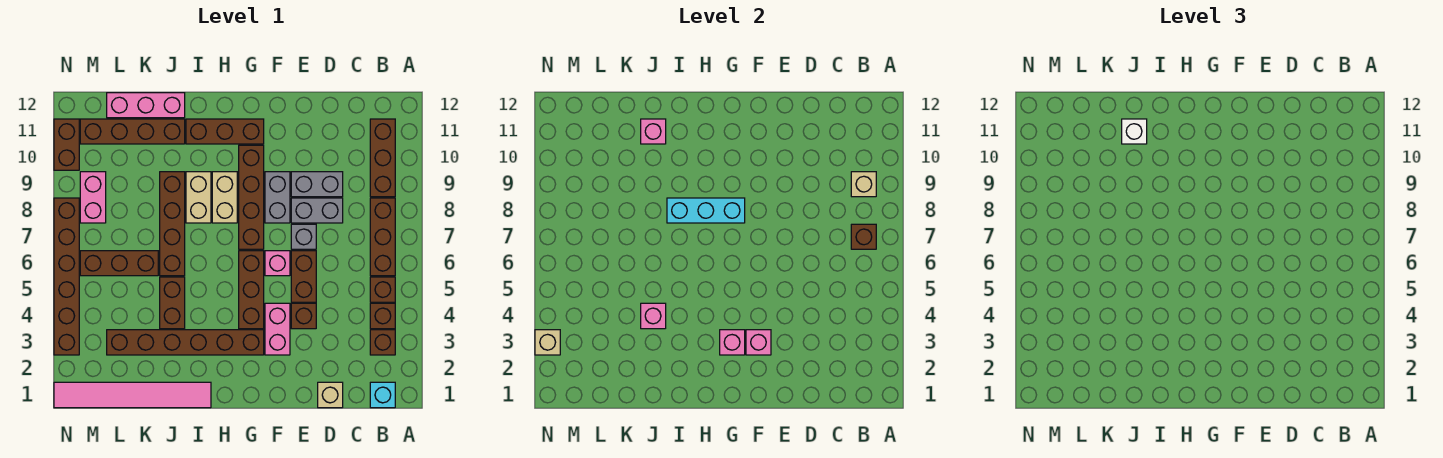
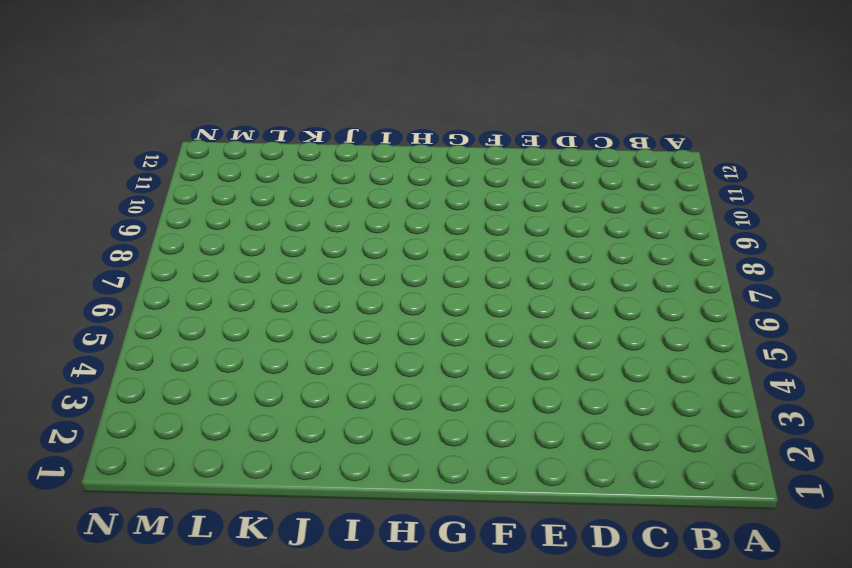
none -> cyan brick B1 level 1
none -> brown brick B3 level 1
none -> brown brick B4 level 1
none -> brown brick B5 level 1

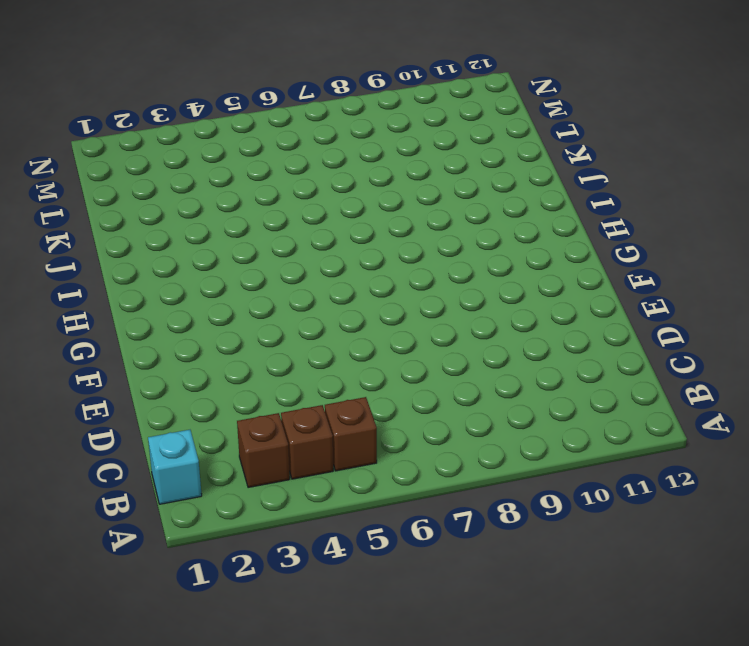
none -> brown brick B6:B8 level 1
none -> brown brick B9:B11 level 1
none -> tan brick D1 level 1
none -> grey brick D8:E8 level 1

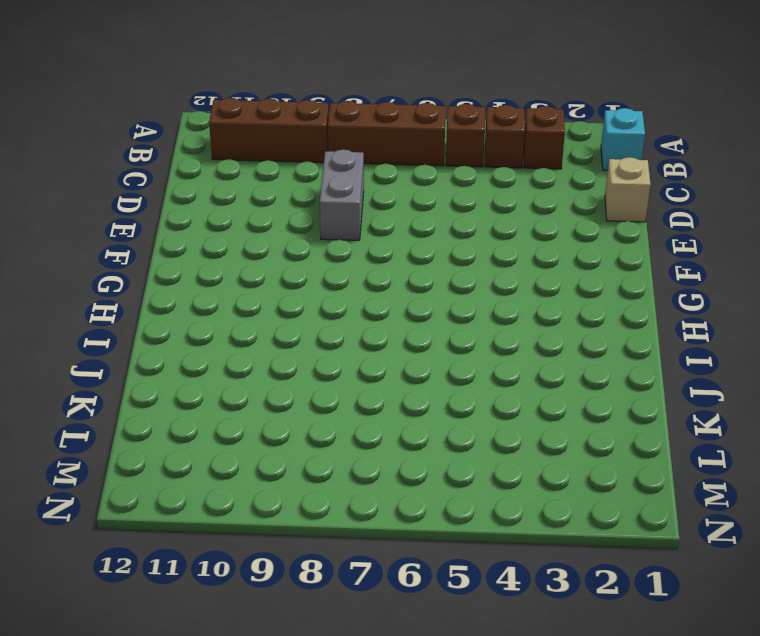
none -> grey brick D9:E9 level 1
none -> brown brick E4 level 1
none -> brown brick E5:E6 level 1
none -> grey brick E7 level 1

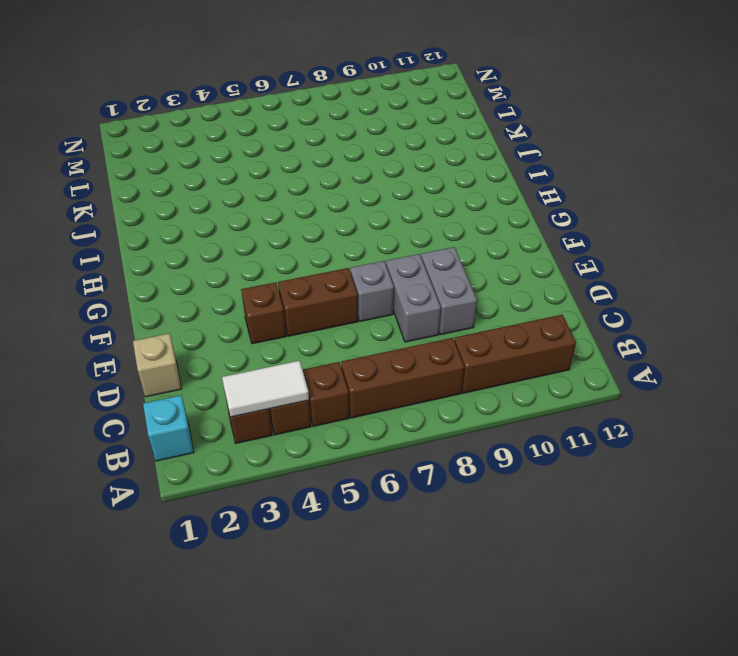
white tile B3:B4 level 2 -> none
none -> pink brick F3:F4 level 1
none -> pink brick F6 level 1
none -> grey brick F8:F9 level 1
none -> brown brick G3:L3 level 1

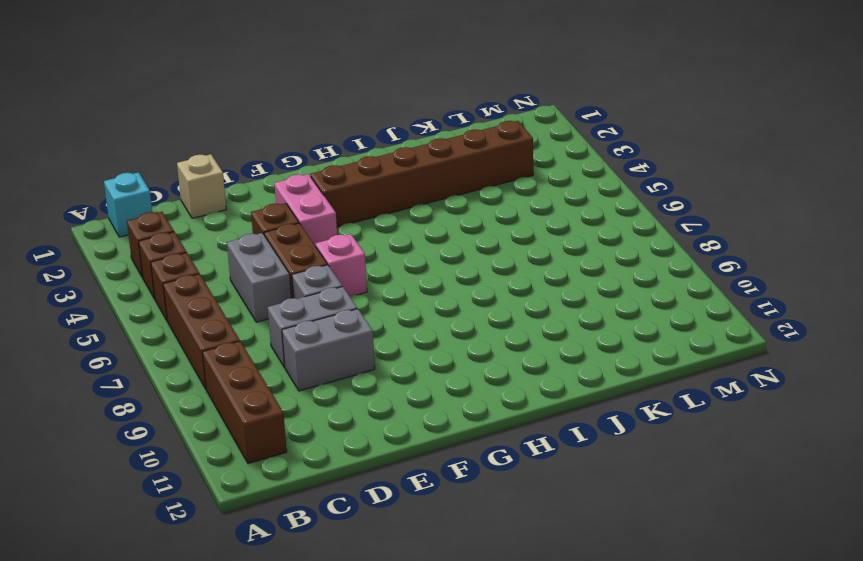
grey brick D5:D6 level 1 -> grey brick F8:F9 level 1
none -> brown brick G4:G6 level 1
none -> brown brick G7:G10 level 1
none -> brown brick G11:I11 level 1
none -> tan brick H8:H9 level 1

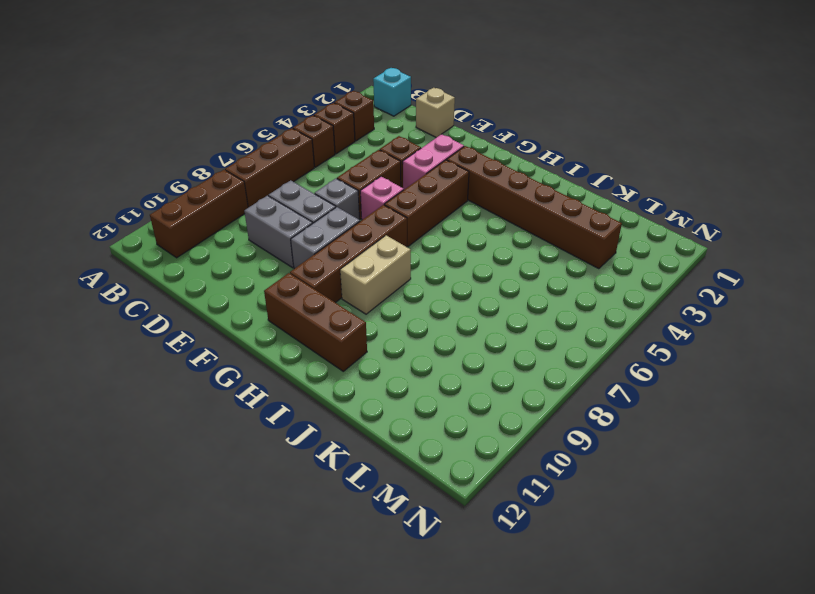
none -> pink tile I1:N1 level 1
none -> tan brick I8:I9 level 1
none -> brown brick J4:J5 level 1
none -> brown brick J6:J9 level 1

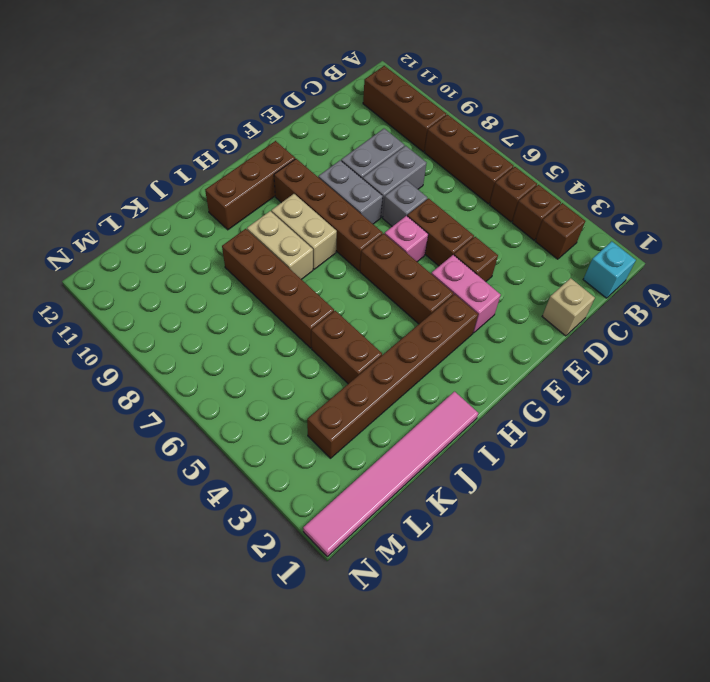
none -> brown brick J11:M11 level 1
none -> pink brick J12:L12 level 1
none -> brown brick K6:M6 level 1
none -> pink brick M8:M9 level 1

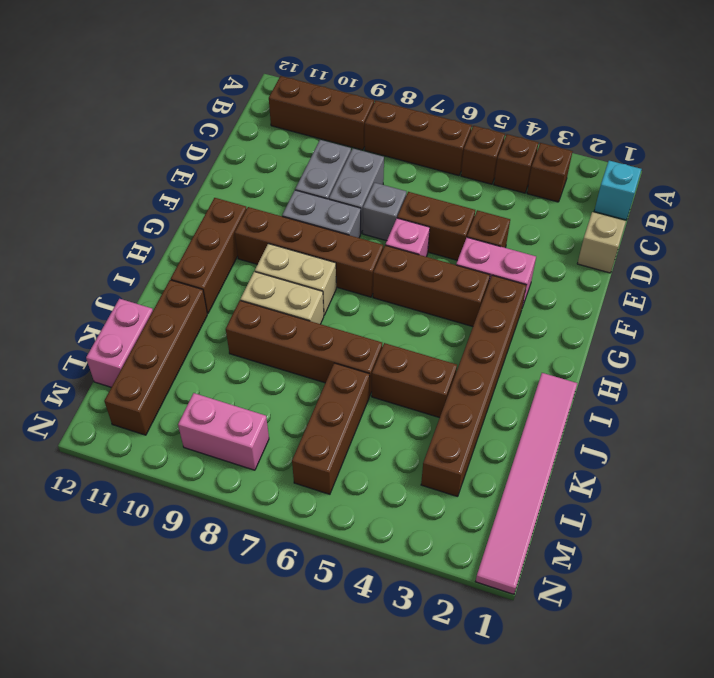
pink brick K12:L12 level 1 -> pink brick J12:L12 level 1
none -> brown brick N3:N8 level 1
none -> brown brick N10:N11 level 1
none -> brown brick B7 level 2
none -> tan brick B9 level 2

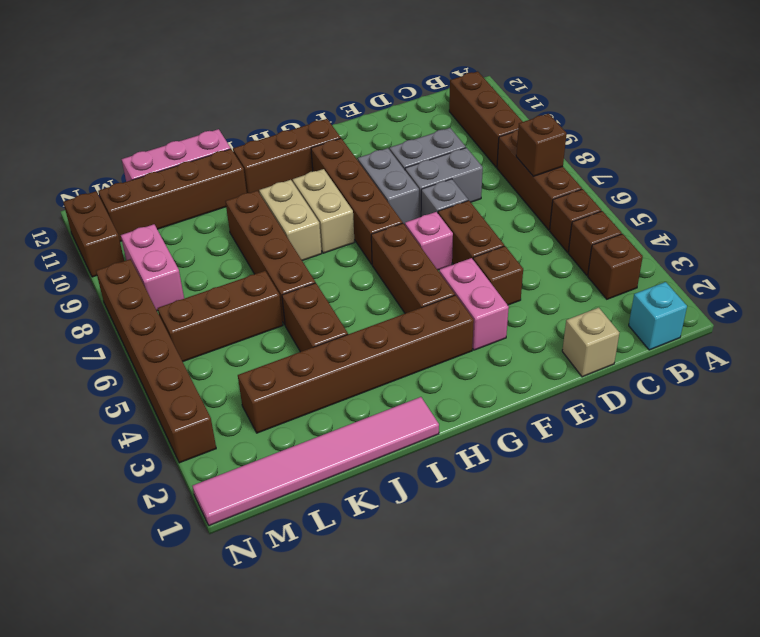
none -> tan brick B9 level 2
none -> pink brick F3 level 2
none -> pink brick G3 level 2
none -> cyan brick G8:I8 level 2

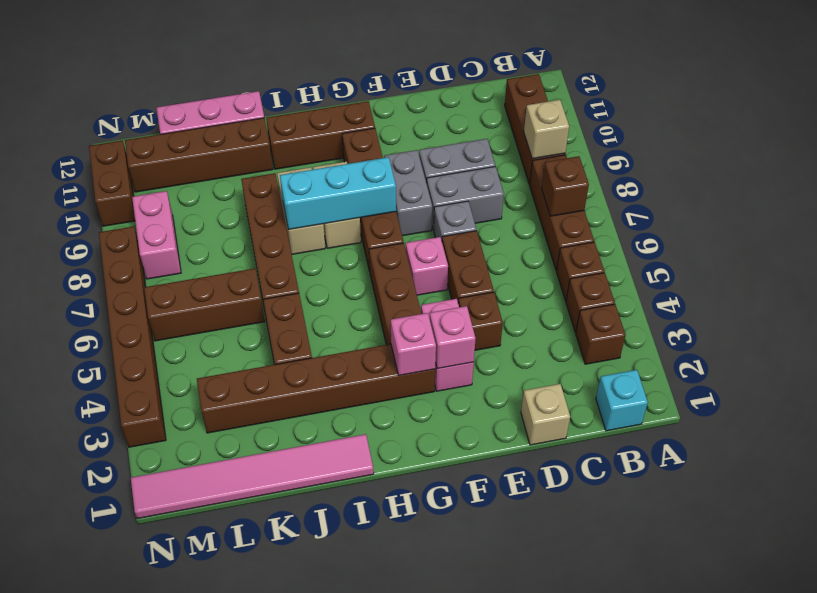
none -> pink brick J4 level 2
none -> pink brick J11 level 2
none -> tan brick N3 level 2
none -> white brick J11 level 3

